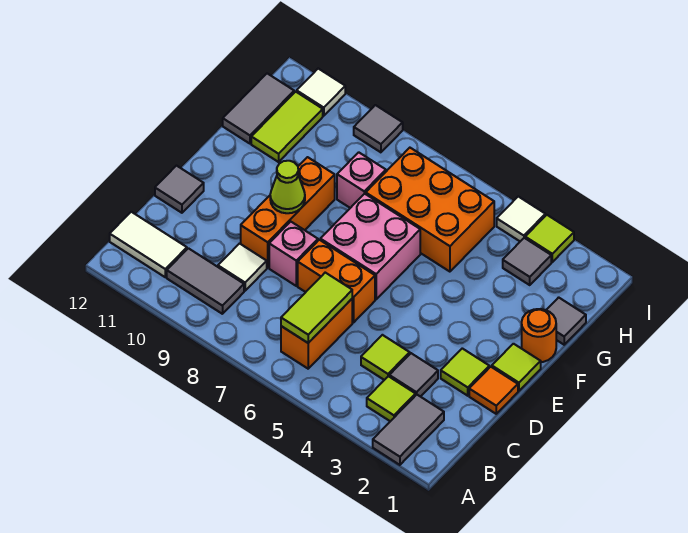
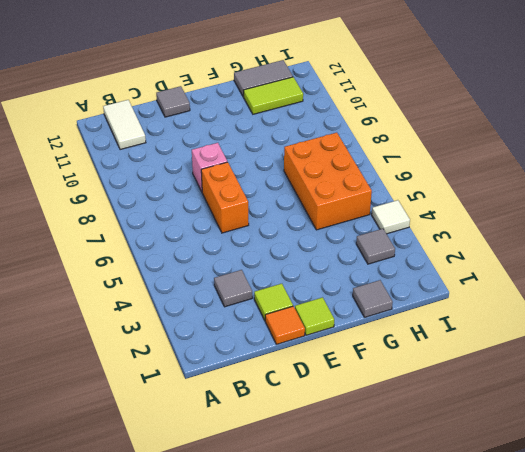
none -> grey tile A2:B2 level 1
none -> lime tile B3 level 1
none -> orange brick B6:C6 level 1

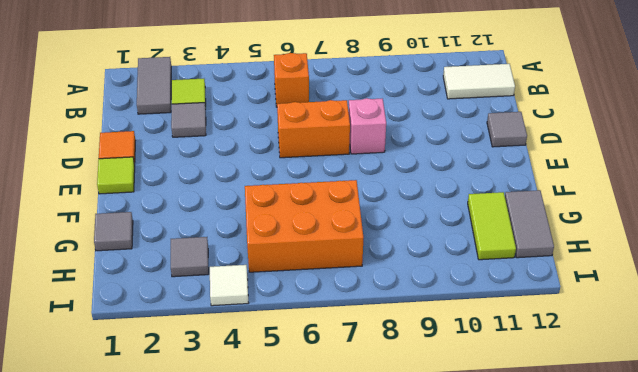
orange brick B6 level 1 -> orange brick B6:C6 level 1
none -> grey tile B9:B10 level 1
none -> lime tile C4 level 1
none -> white tile C9 level 1

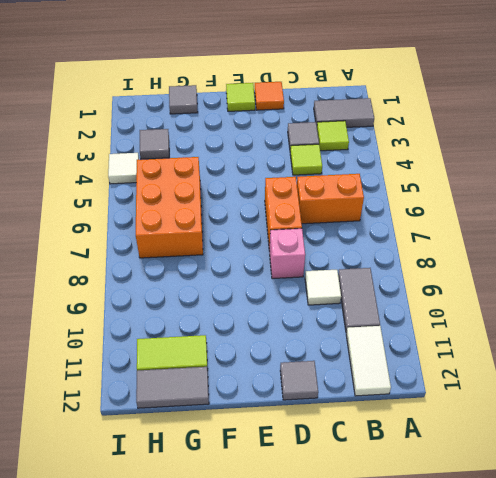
none -> lime tile D2 level 1
none -> orange brick D9:F9 level 1
none -> pink brick E6:F7 level 1

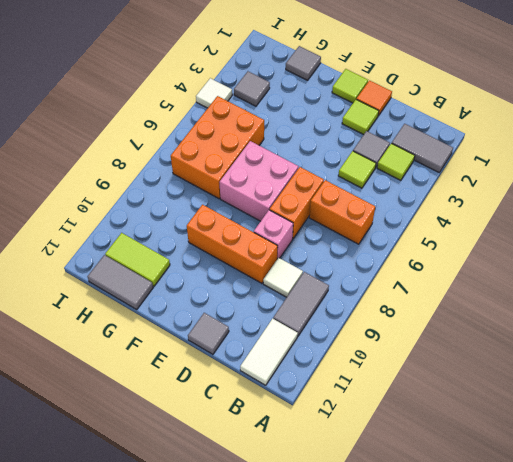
none -> orange round brick F1 level 1
none -> pink brick G8 level 1
none -> lime tile I3 level 1

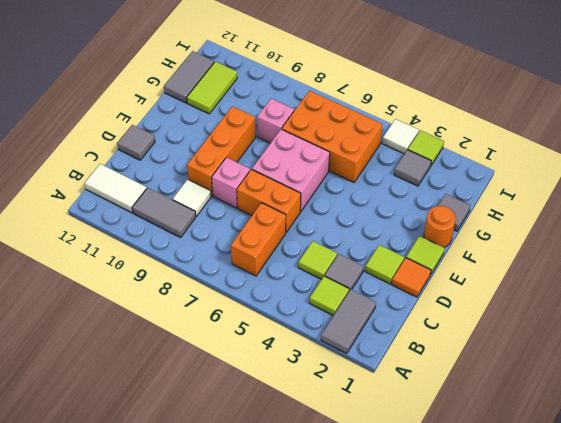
none -> grey tile I9 level 1
none -> white tile I11 level 1
none -> lime tile B6:C6 level 2

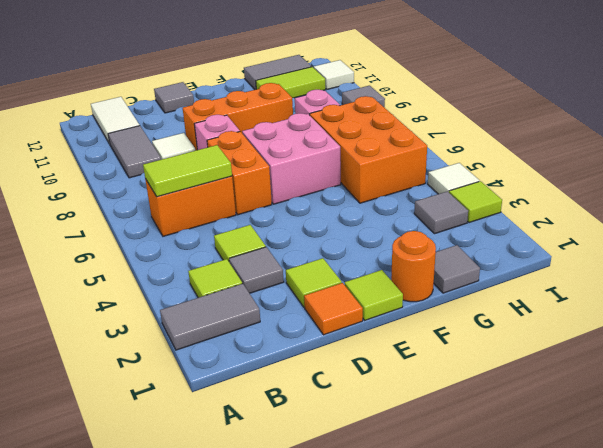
none -> lime cone E9 level 2

